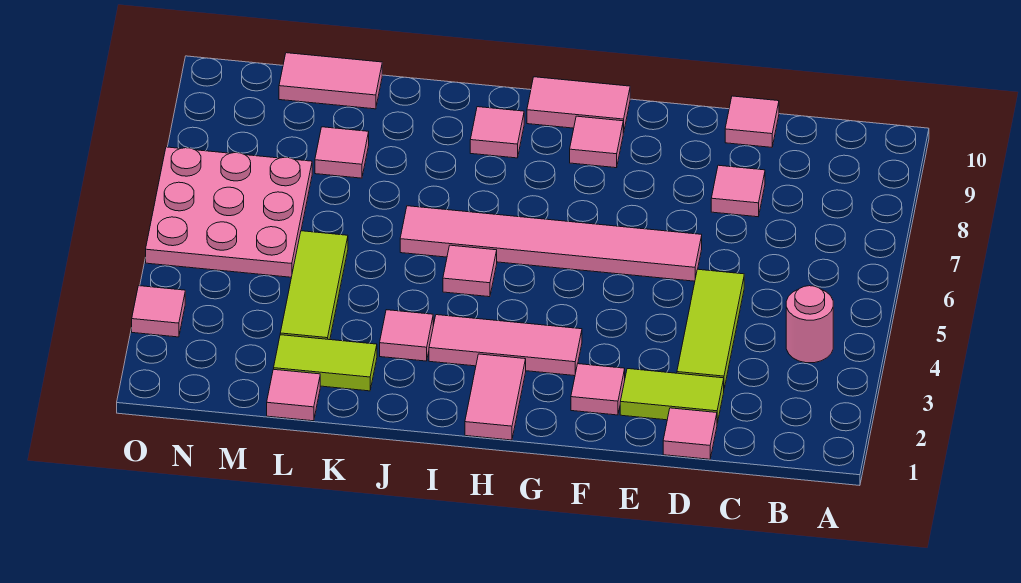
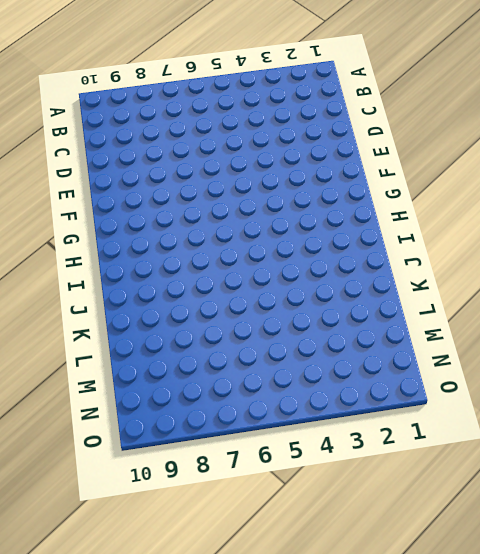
none -> pink round brick B4 level 1
none -> pink tile D1 level 1
none -> lime tile D2:E2 level 1

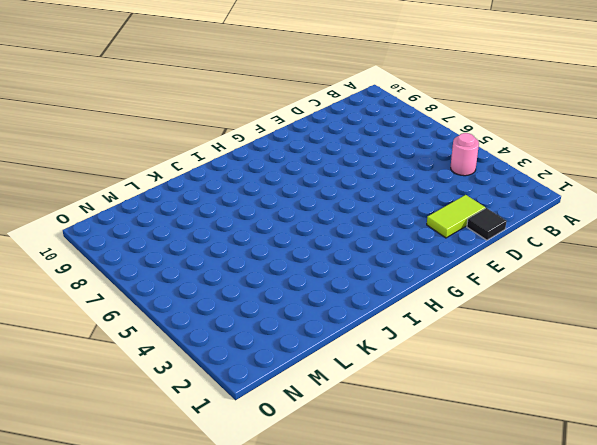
black tile D1 level 1 -> pink tile D1 level 1
none -> lime tile D3:D5 level 1
none -> pink tile D8 level 1
none -> pink tile D10 level 1

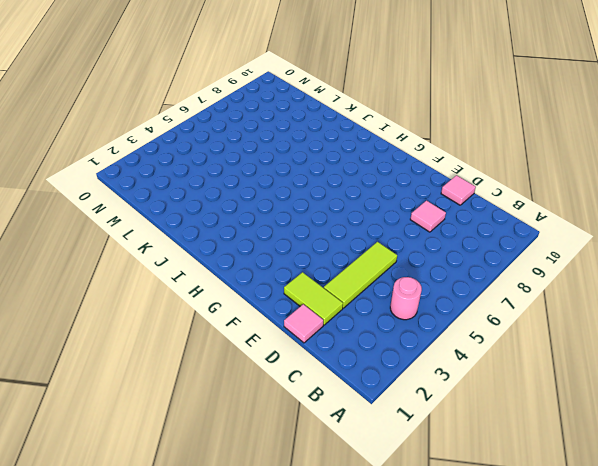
none -> pink tile E6:J6 level 1
none -> pink tile F2 level 1
none -> pink tile G3:I3 level 1

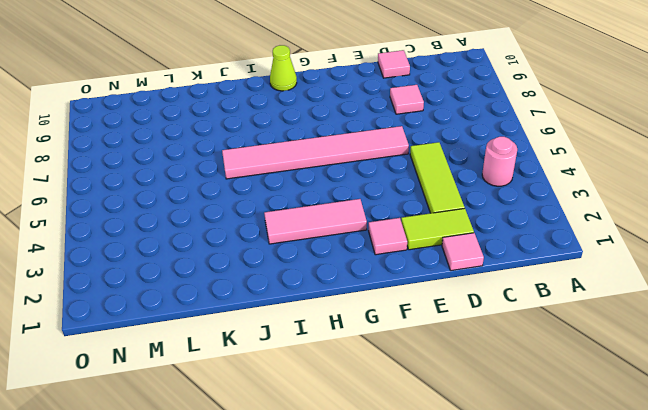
lime cone H10 level 1 -> pink tile G10:H10 level 1
none -> pink tile G9 level 1
none -> pink tile H1:H2 level 1
none -> pink tile I5 level 1

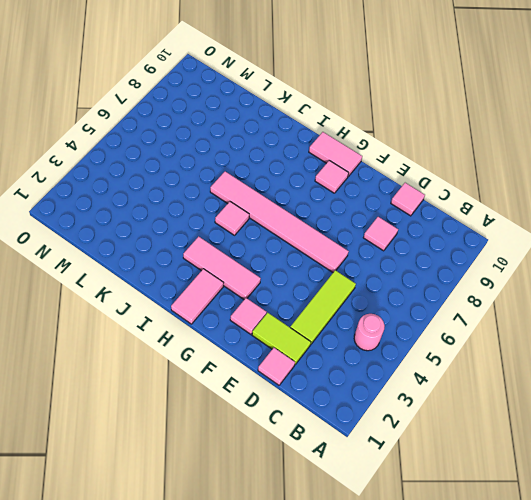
none -> pink tile I9 level 1
none -> pink tile J3 level 1
none -> lime tile K2:L2 level 1

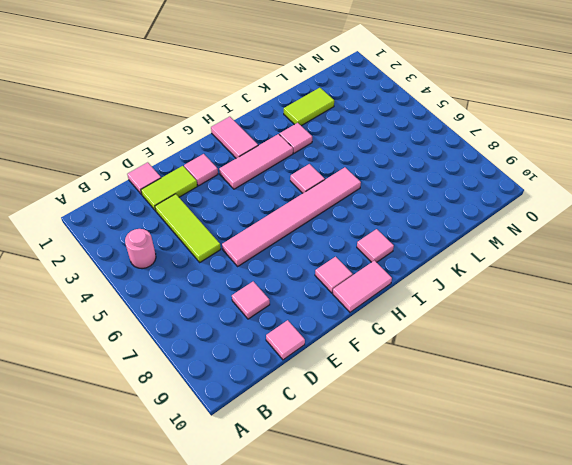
none -> pink tile L1 level 1
none -> lime tile L3:L5 level 1
none -> pink tile L8 level 1

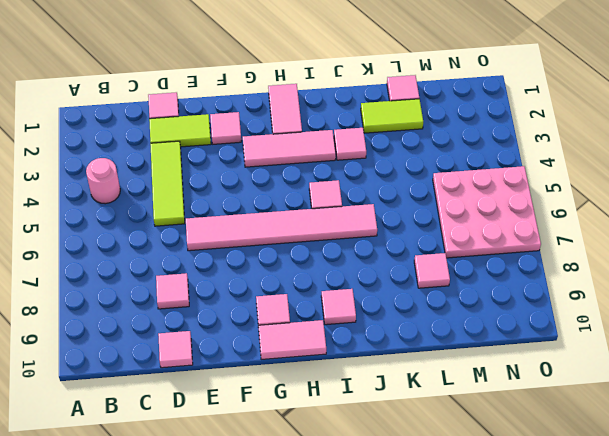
none -> lime tile L3:L5 level 1
none -> pink tile L10:M10 level 1
none -> pink tile O3 level 1

